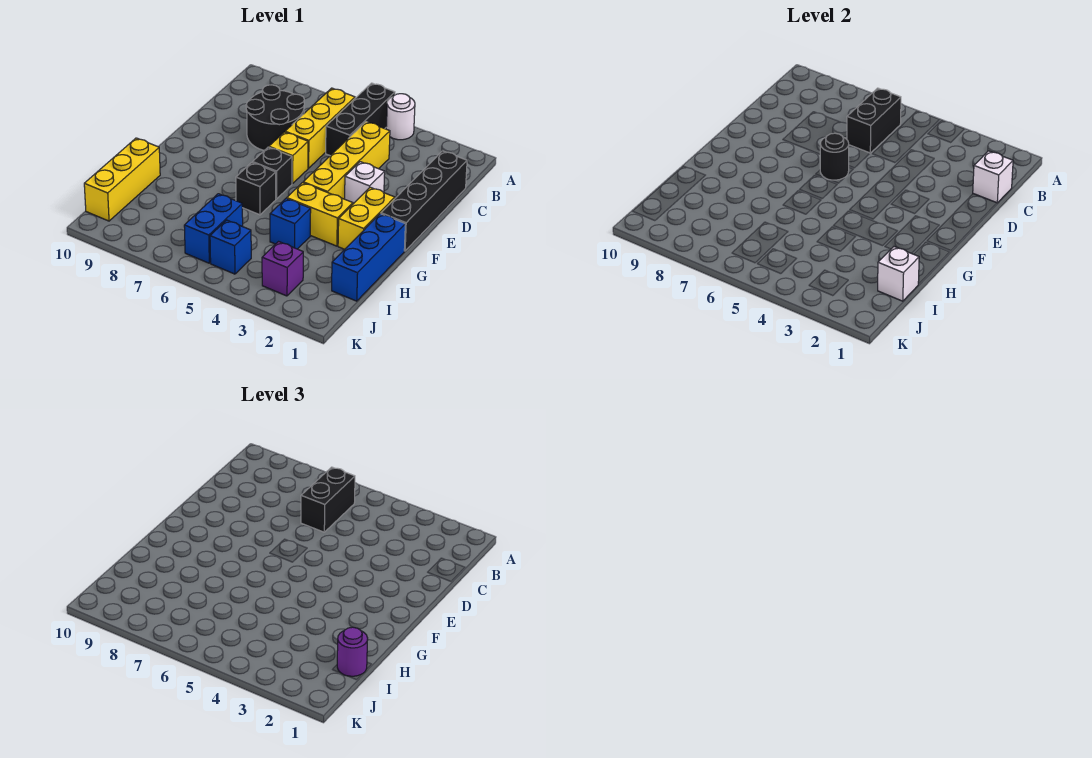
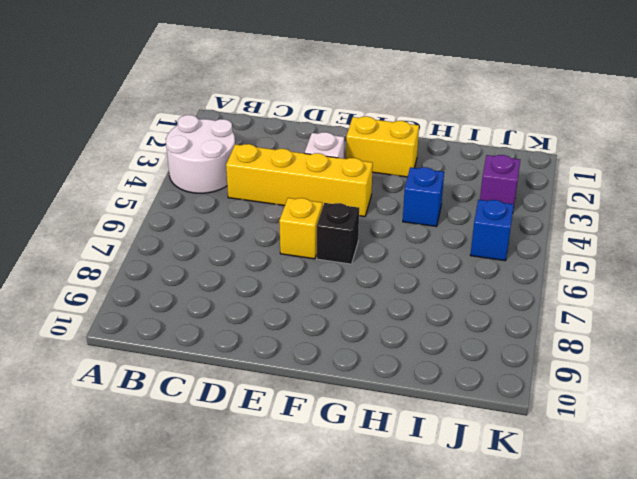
white round brick A3:B4 level 1 -> white round brick A4 level 1
none -> black brick A5:C5 level 1
none -> yellow brick B6:D6 level 1
none -> black brick C1:F1 level 1

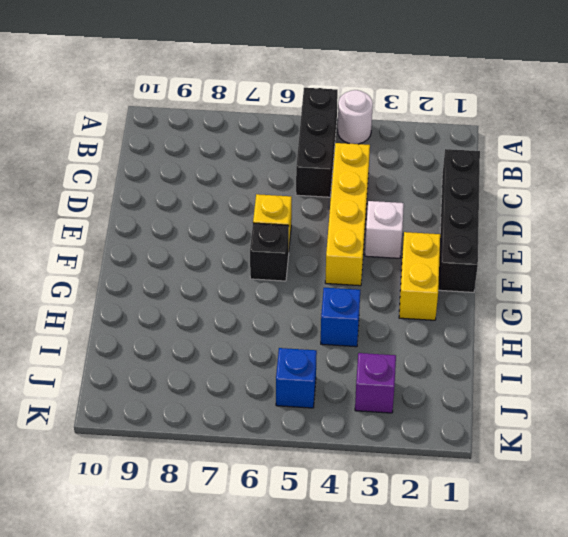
none -> yellow brick B6:D6 level 1
none -> black round brick C7:D8 level 1
none -> blue brick G1:I1 level 1

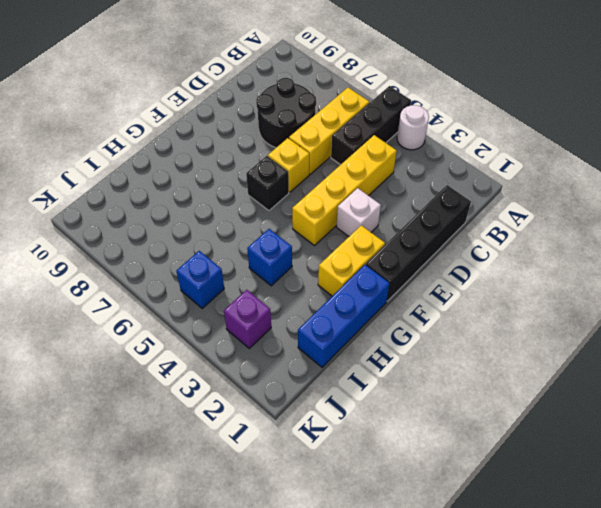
none -> yellow brick G3:G4 level 1
none -> black brick G6 level 1
none -> yellow brick H10:J10 level 1

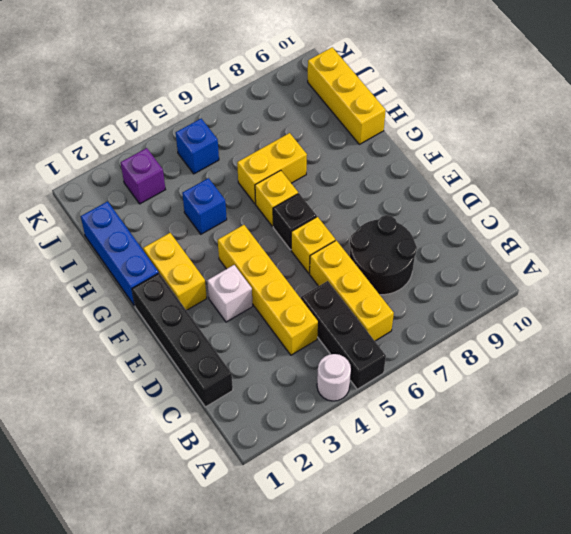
yellow brick G6 level 1 -> black brick G6 level 1
yellow brick H6:H7 level 1 -> yellow brick G3:G4 level 1
none -> blue brick I6:J6 level 1
none -> black brick B6:C6 level 2
none -> white brick C1 level 2

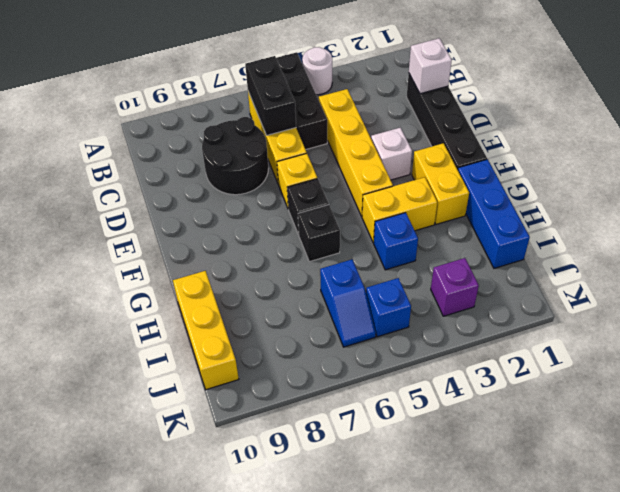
blue slope I6:J6 level 1 top I -> blue brick I6:J6 level 1
none -> black round brick E6 level 2
none -> white brick I1 level 2
none -> black brick B6:C6 level 3

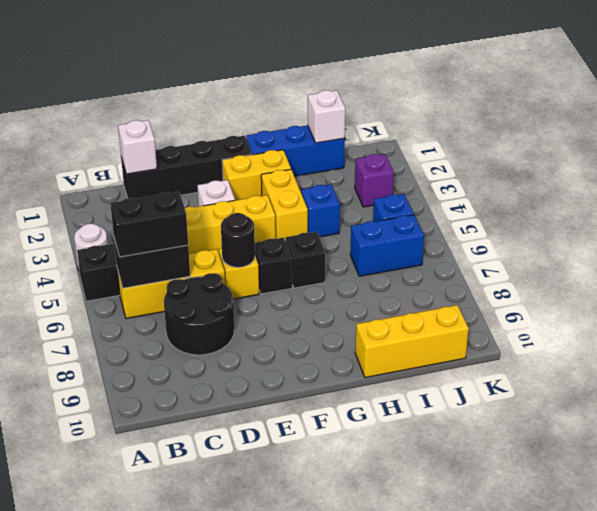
none -> purple round brick I1 level 3

